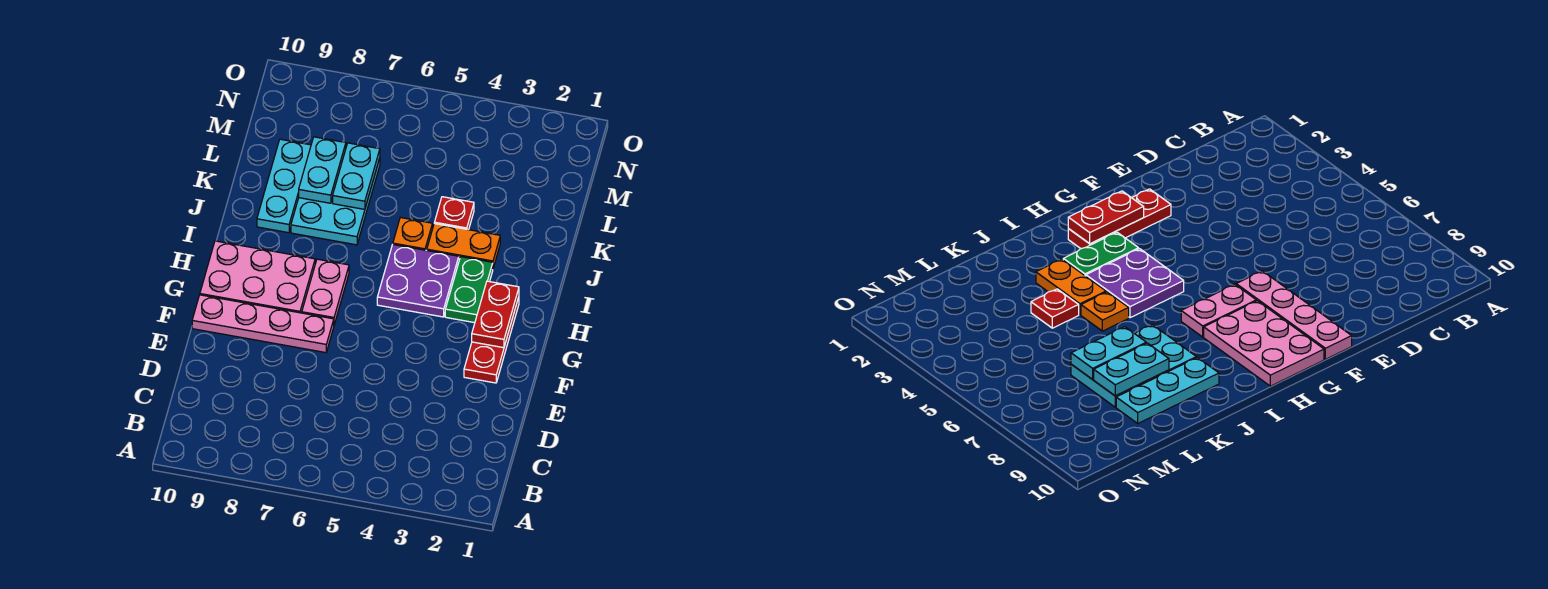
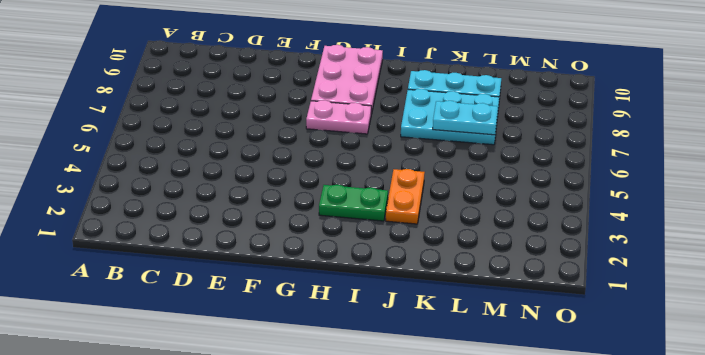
none -> red plate F2:H2 level 1
none -> pink plate F7:F10 level 1
none -> purple plate H4:I5 level 1

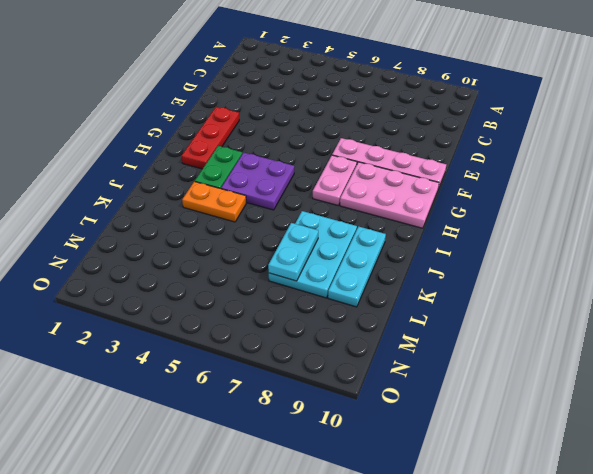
none -> orange plate J5 level 1
none -> red plate K4 level 1
none -> red plate G2:H2 level 2

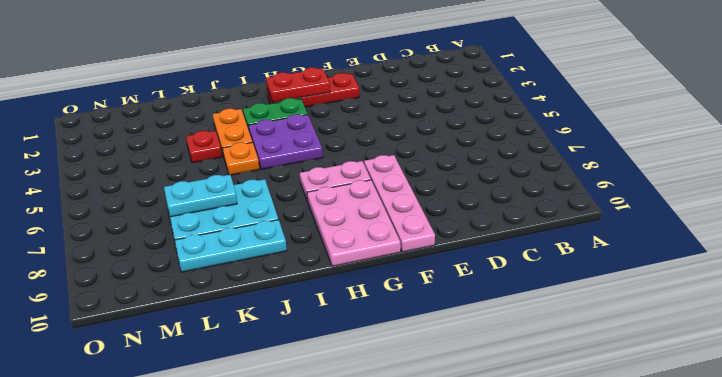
none -> cyan plate K8:L8 level 2

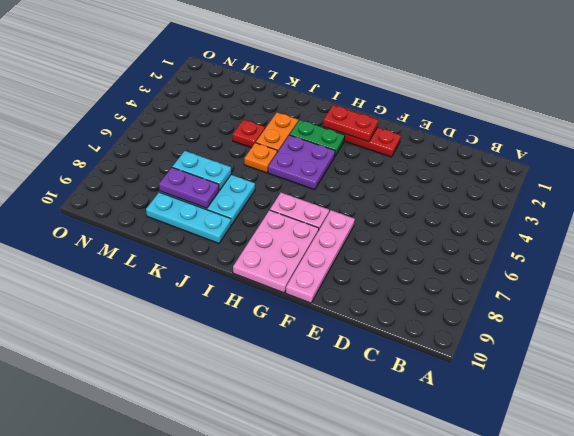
purple plate K8:L8 level 2 -> cyan plate K8:L8 level 2

